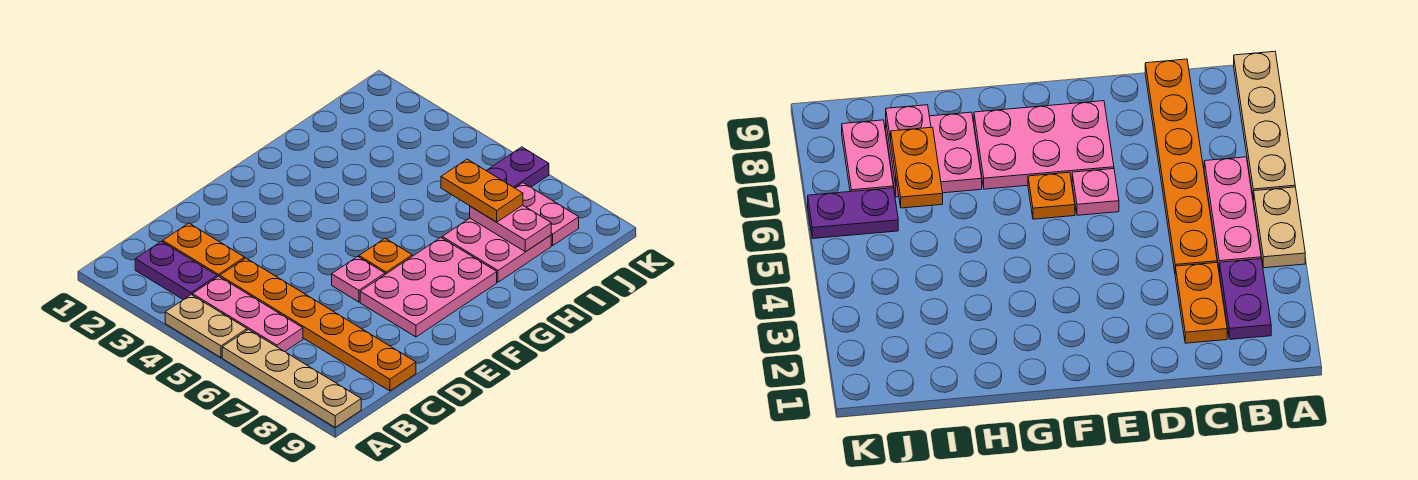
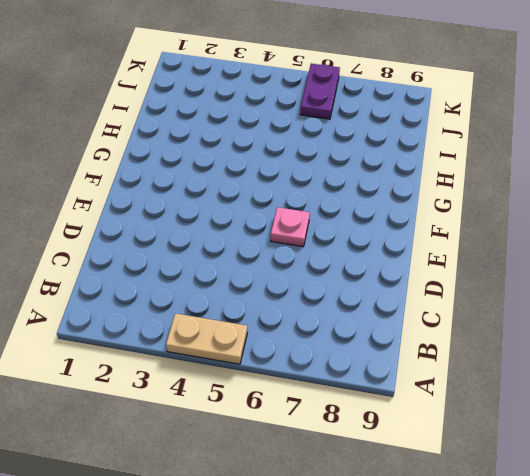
none -> tan plate A6:A9 level 1
none -> purple plate B2:B3 level 1
none -> pink plate B4:B6 level 1

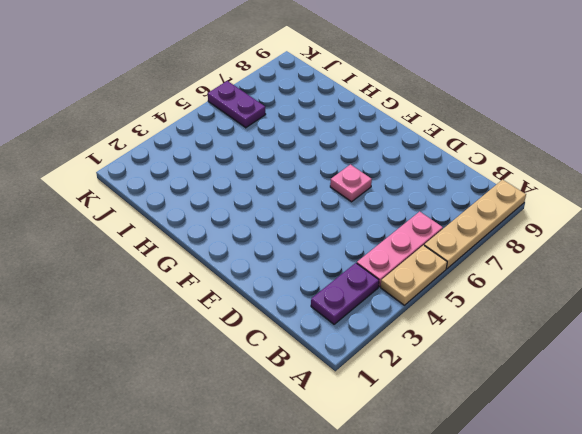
none -> orange plate C2:C3 level 1
none -> orange plate C4:C9 level 1
none -> pink plate E7:G8 level 1

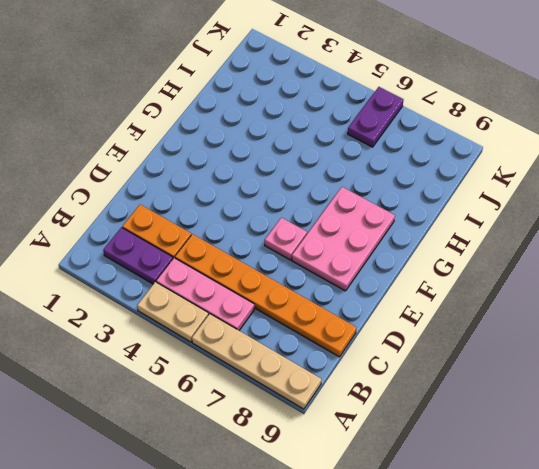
none -> orange plate F6 level 1
none -> pink plate H7:I8 level 1
none -> pink plate J7:J8 level 1

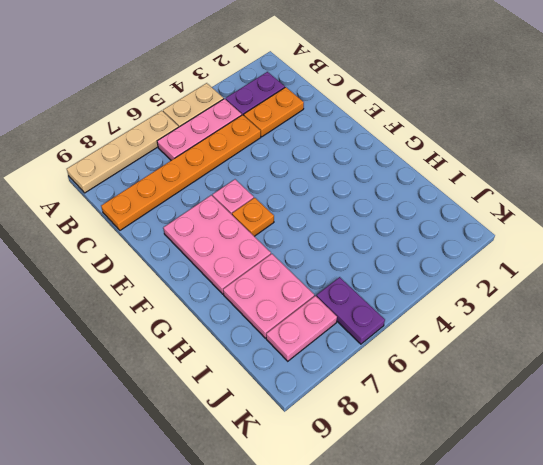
none -> pink plate I7:I8 level 2
none -> orange plate I6:I7 level 3

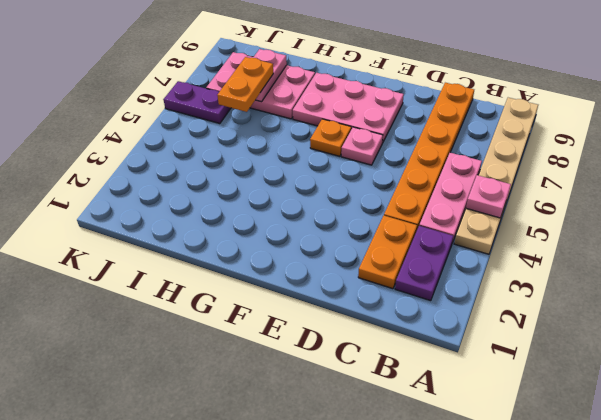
pink plate A5 level 2 -> none

